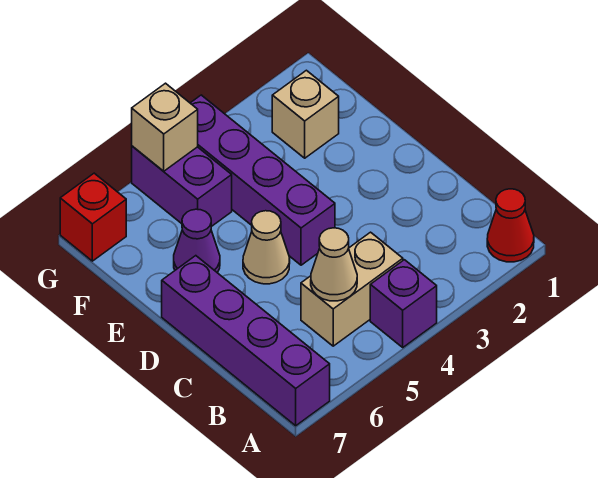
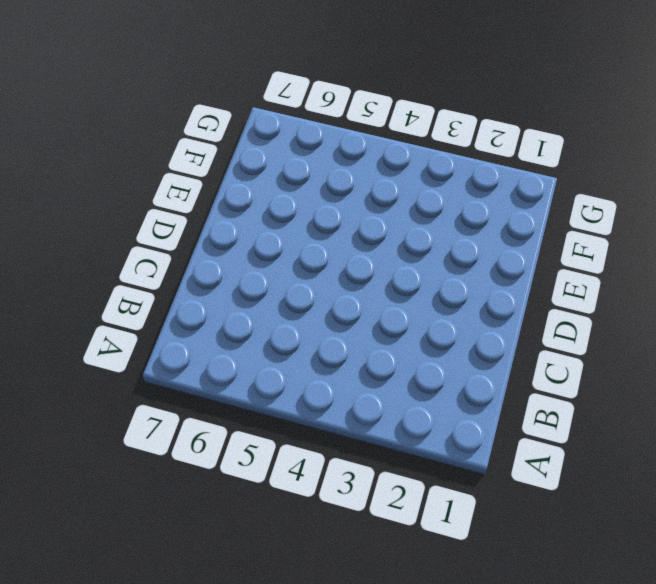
none -> red cone A1 level 1
none -> purple brick A4 level 1
none -> purple brick A7:D7 level 1

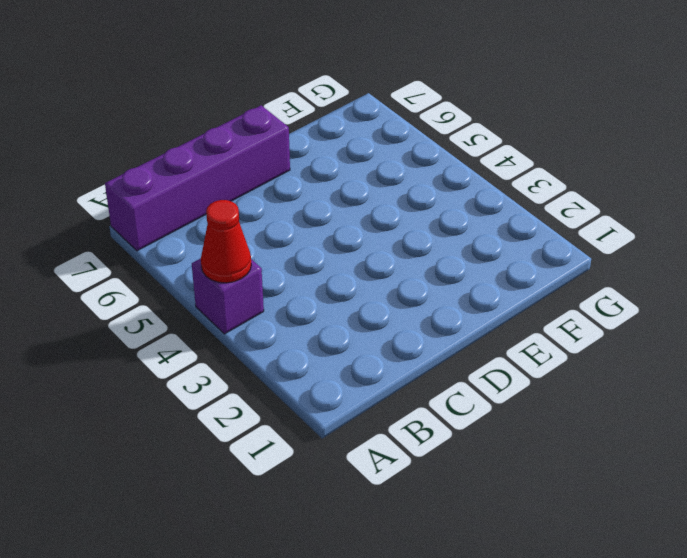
red cone A4 level 2 -> red cone A1 level 1
none -> tan brick B4:B5 level 1
none -> purple brick D4:G4 level 1
none -> tan cone D5 level 1

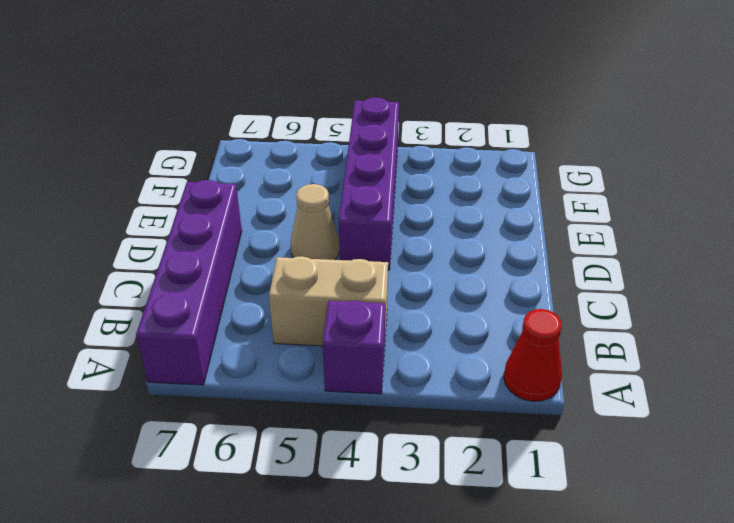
none -> purple cone E6 level 1
none -> tan brick F2 level 1
none -> purple brick F5:G5 level 1

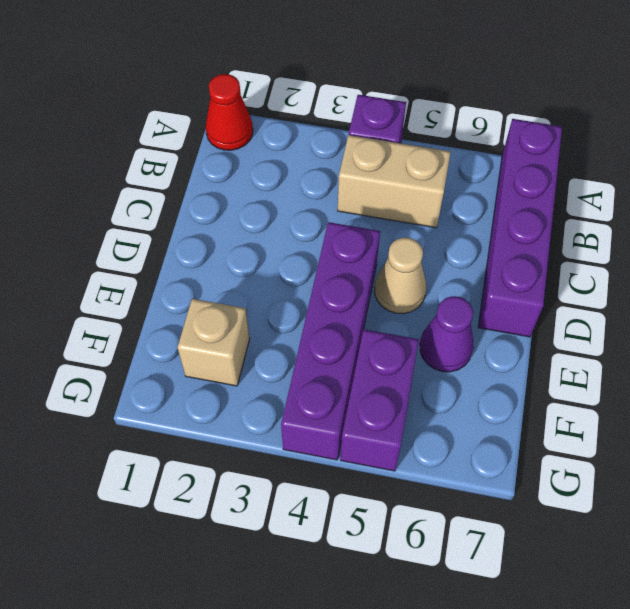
none -> red brick G7 level 1
none -> tan cone B5 level 2
none -> tan brick G5 level 2

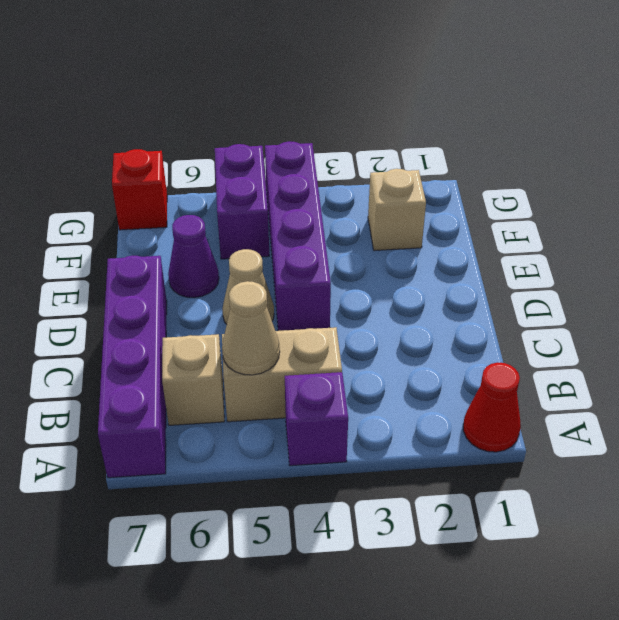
tan brick B6 level 1 -> tan brick G5 level 2

